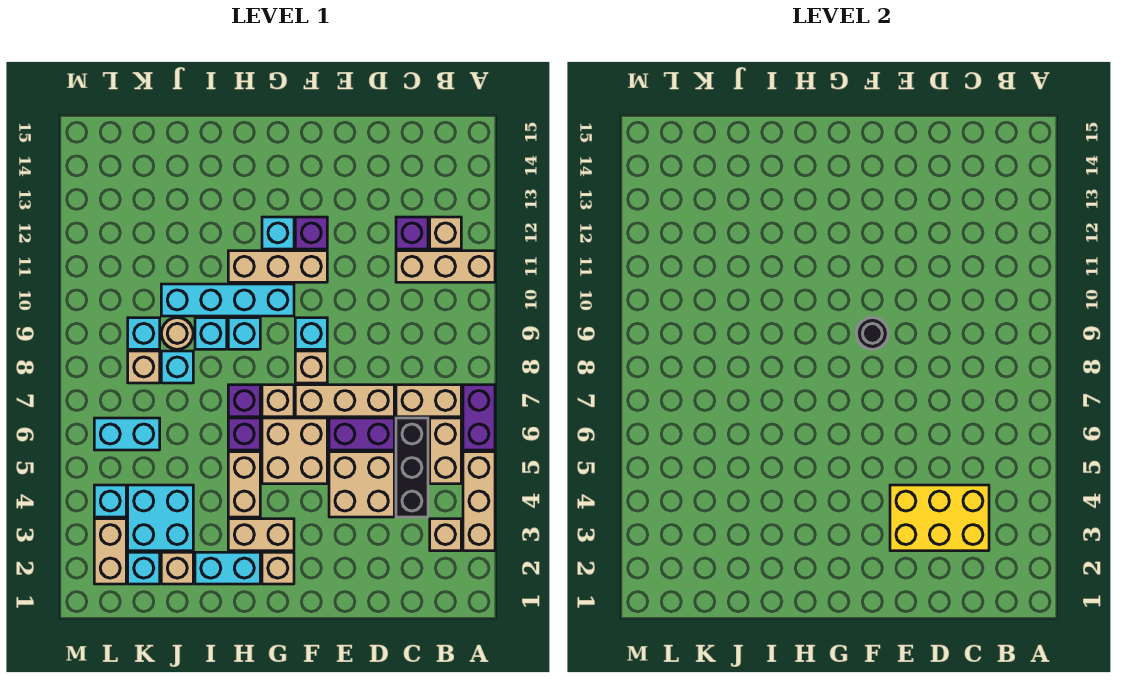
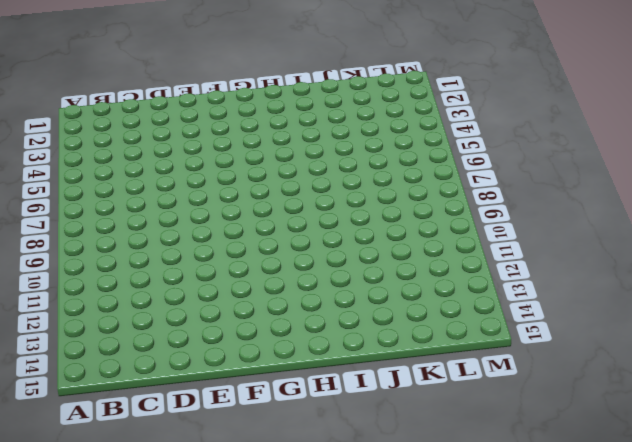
none -> tan brick A3:A5 level 1
none -> purple brick A6:A7 level 1
none -> tan brick A11:C11 level 1
none -> tan brick B3 level 1

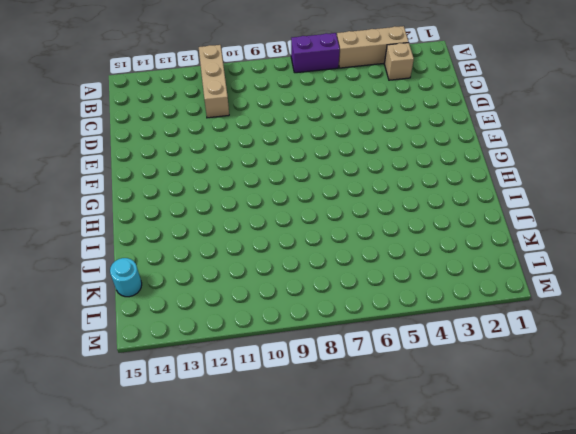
cyan round brick K15 level 1 -> none
none -> tan brick B5:B6 level 1
none -> tan brick B7:C7 level 1
none -> tan brick B12 level 1
none -> black brick C4:C6 level 1

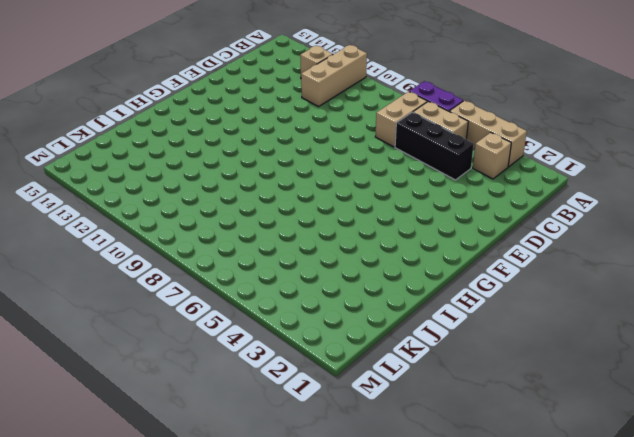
none -> purple brick C12 level 1
none -> tan brick D4:E5 level 1
none -> purple brick D6:E6 level 1
none -> tan brick D7:F7 level 1

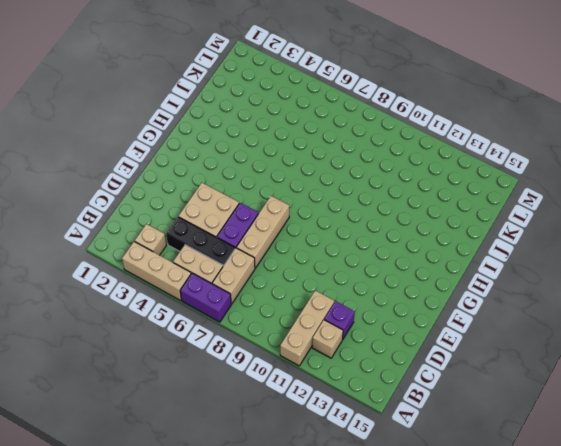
none -> tan brick F5:G6 level 1
none -> tan brick F8 level 1
none -> cyan brick F9 level 1
none -> tan brick F11:H11 level 1

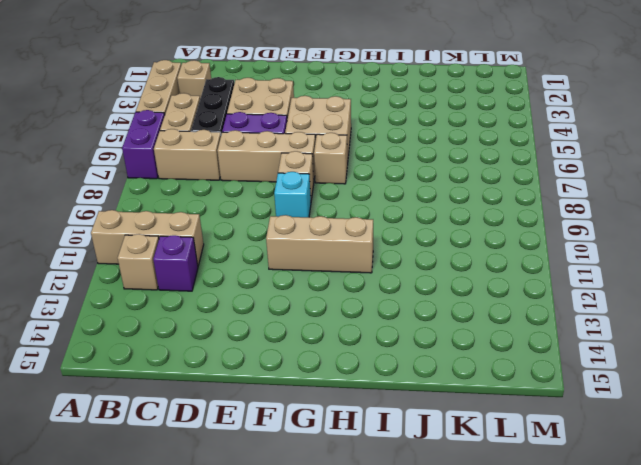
none -> purple brick F12 level 1
none -> tan brick G2 level 1
none -> tan brick G3:H3 level 1
none -> cyan brick G10:J10 level 1

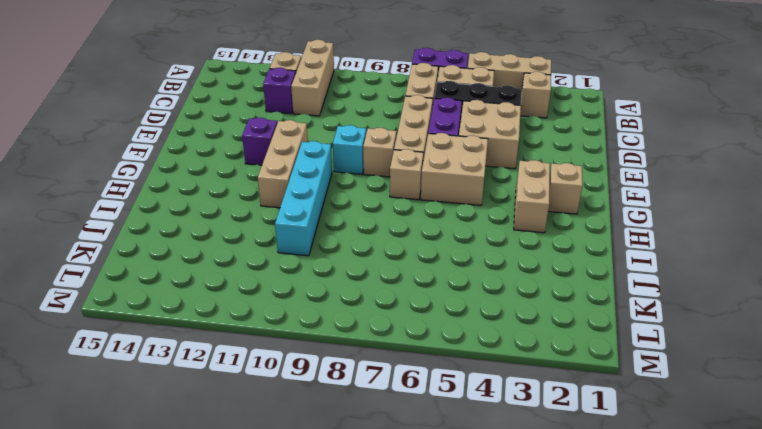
none -> cyan brick G12 level 1
none -> cyan brick H2:I2 level 1
none -> tan brick H4:H5 level 1
none -> purple brick H6 level 1

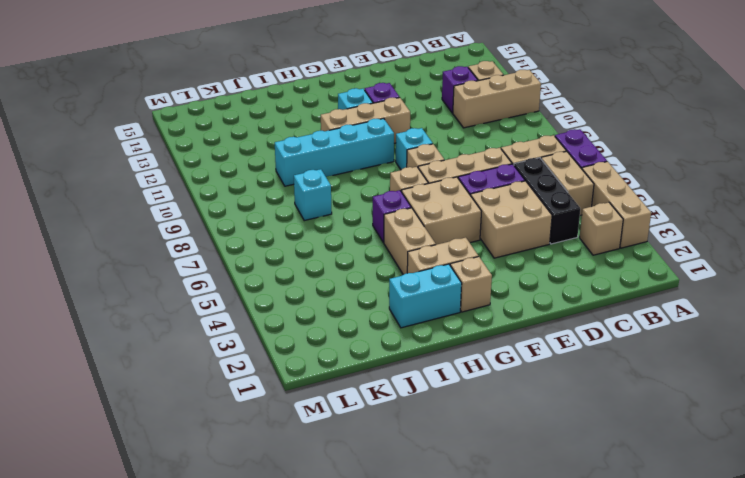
none -> purple brick H7 level 1
none -> cyan brick H9 level 1
none -> cyan brick I9 level 1
none -> tan brick J2 level 1

